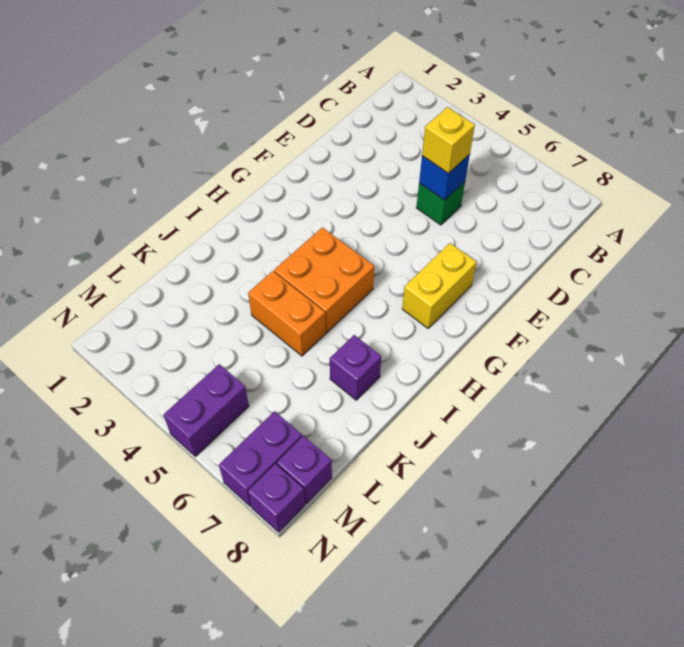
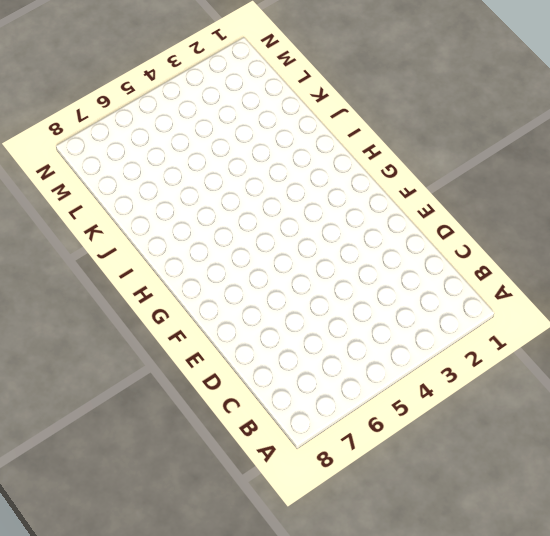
none -> green brick D5 level 1
none -> yellow brick F7:G7 level 1

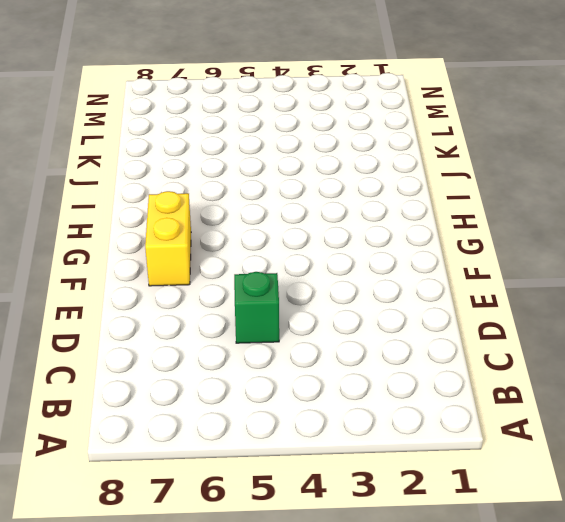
none -> orange brick H4:I5 level 1
none -> orange brick J4:J5 level 1

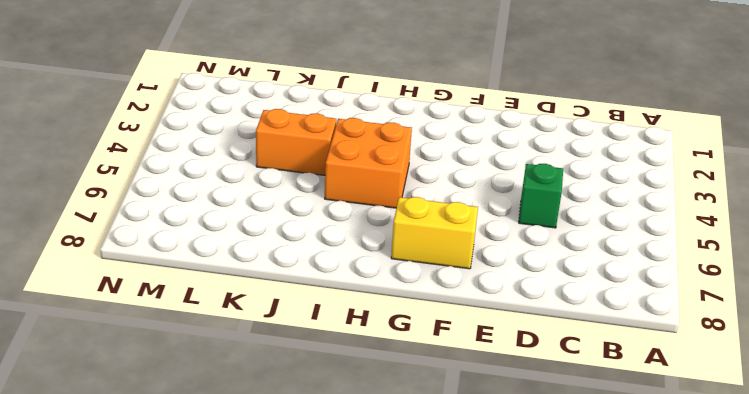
orange brick J4:K4 level 1 -> orange brick J4:J5 level 1
none -> purple brick J7 level 1
none -> purple brick M5:N5 level 1

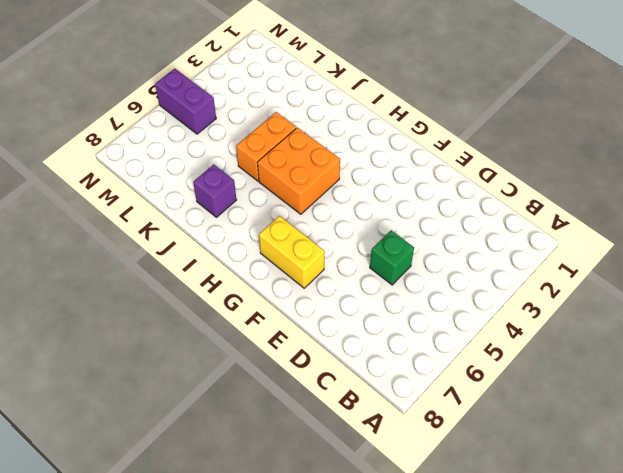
none -> purple brick M7:N7 level 1
none -> purple brick M8 level 1

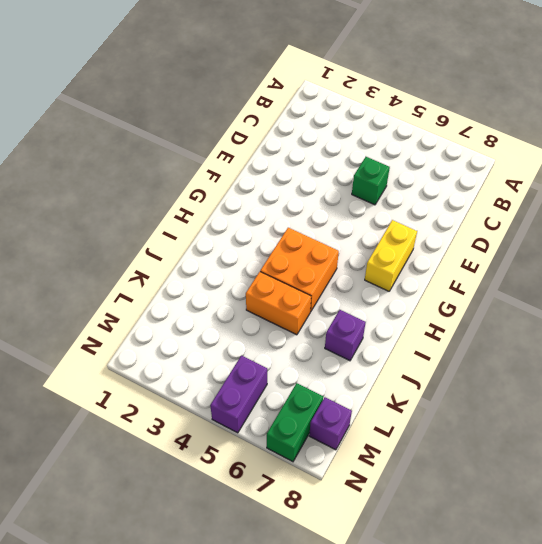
green brick M7:N7 level 1 -> purple brick M7:N7 level 1
none -> purple brick N8 level 1
none -> blue brick D5 level 2

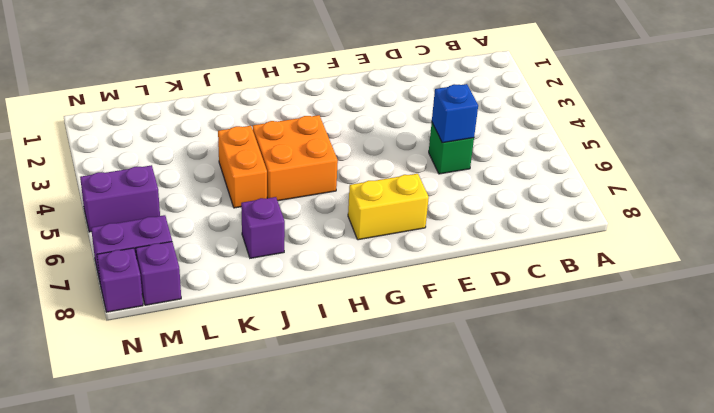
none -> yellow brick D5 level 3

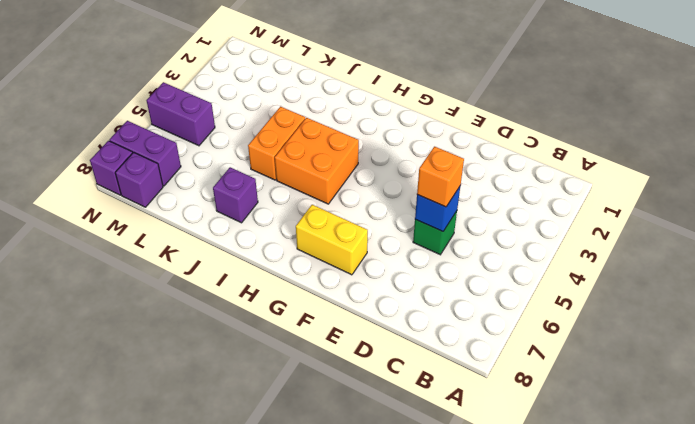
orange brick D5 level 3 -> yellow brick D5 level 3

